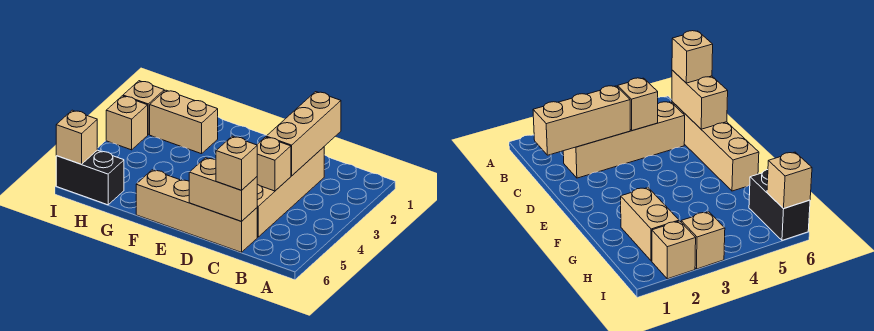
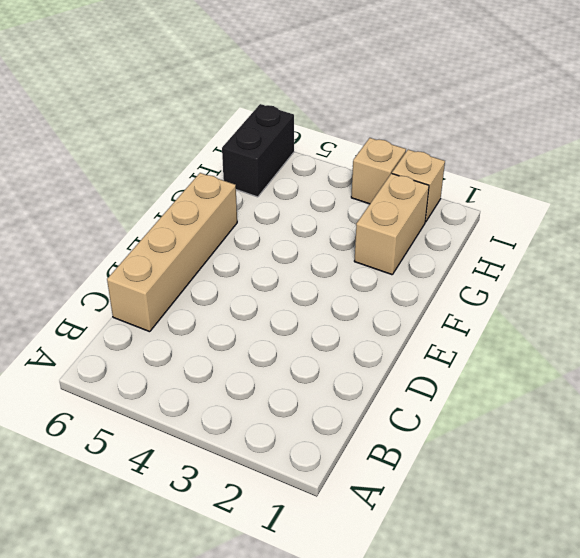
none -> tan brick C2:C5 level 1
none -> tan brick C1:C3 level 2

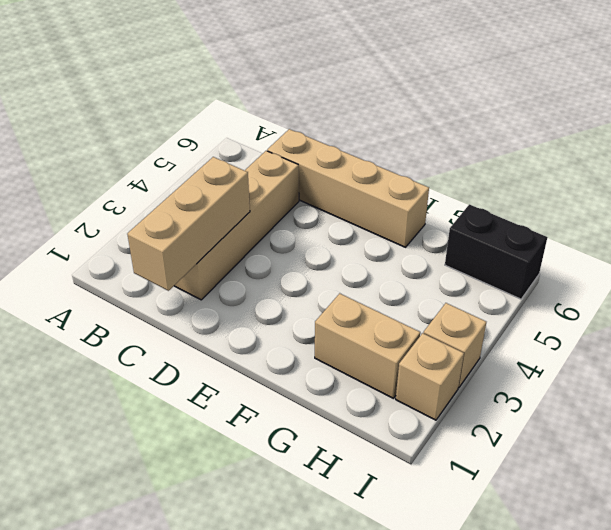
none -> tan brick C4 level 2
none -> tan brick C6:D6 level 2

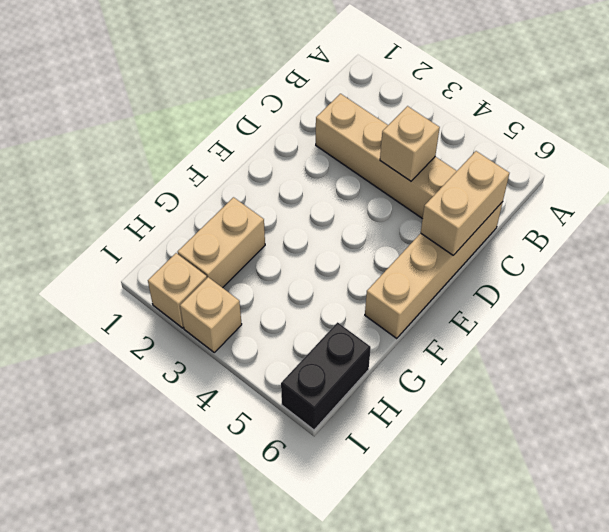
none -> tan brick C1:C3 level 2
none -> tan brick I6 level 2

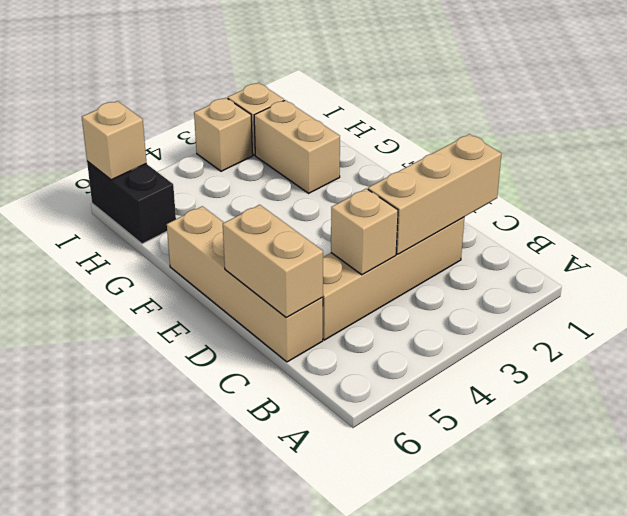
none -> tan brick C6 level 3

